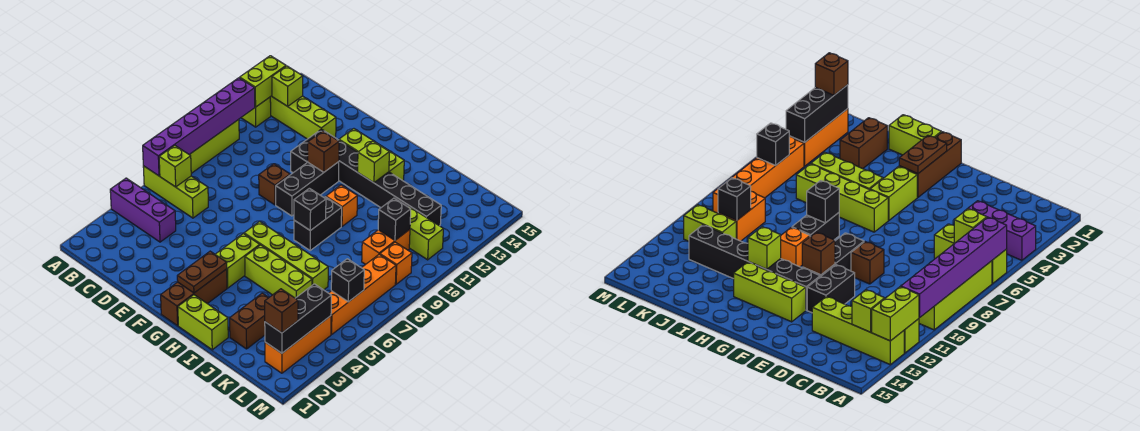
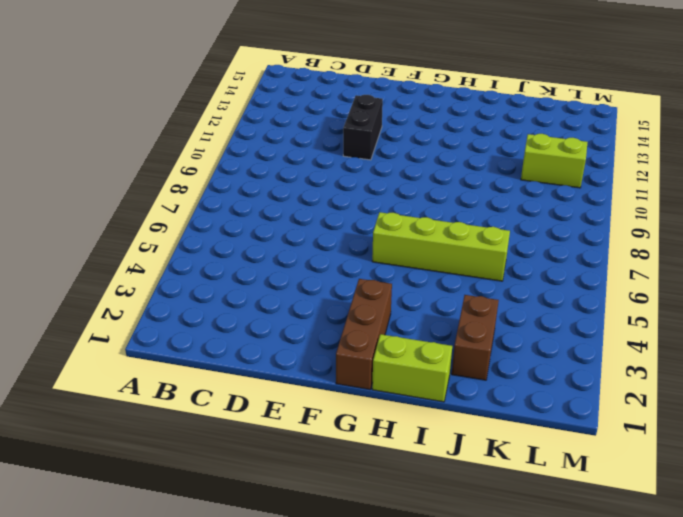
none -> purple brick A4:C4 level 1
none -> lime brick A6:C6 level 1
none -> lime brick A7:A10 level 1
none -> lime brick A12 level 1

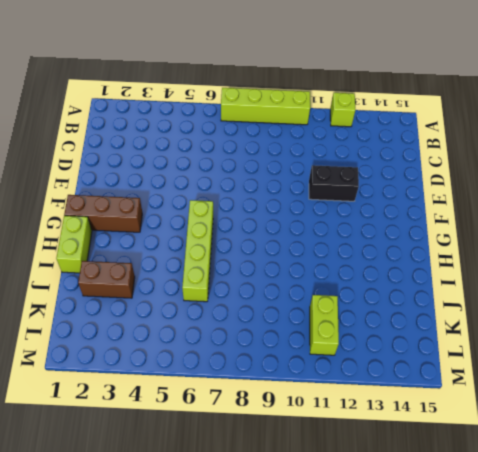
none -> purple brick A4:C4 level 1
none -> lime brick A6:C6 level 1
none -> lime brick A13:D13 level 1
none -> brown brick E9 level 1

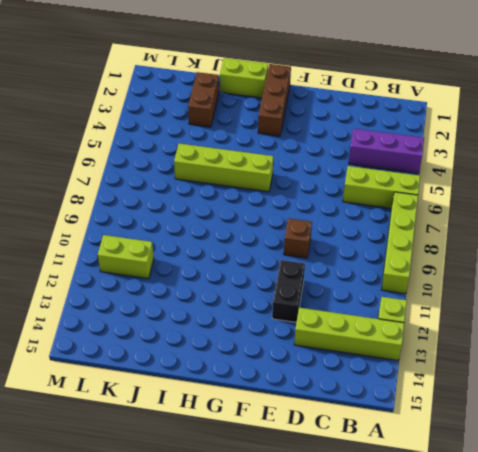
none -> black brick F9:F11 level 1
none -> black brick F12:K12 level 1
none -> lime brick F13:H13 level 1
none -> lime brick G4:G5 level 1

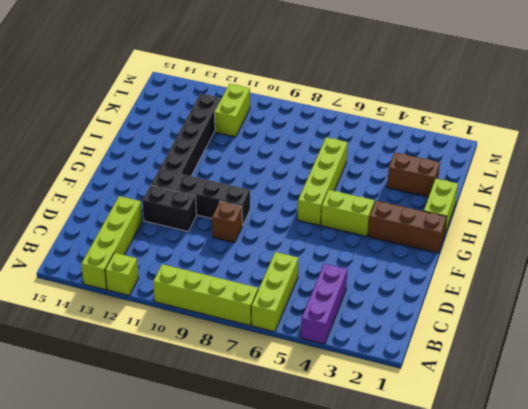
none -> lime brick F13:H13 level 1
none -> lime brick H5:J5 level 1
none -> black brick H8:H9 level 1
none -> orange brick H10 level 1

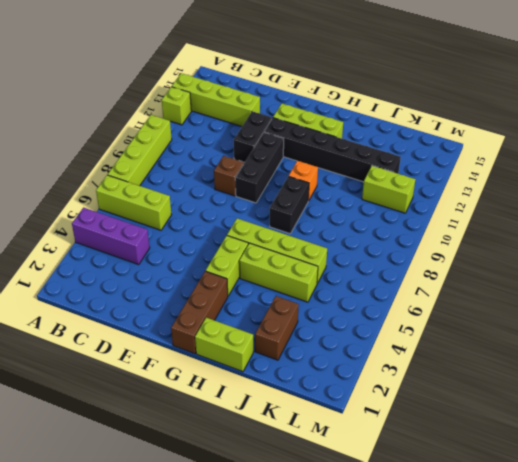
none -> orange brick K9:K10 level 1
none -> orange brick L2:L4 level 1
none -> orange brick L5:L8 level 1
none -> orange brick L9 level 1

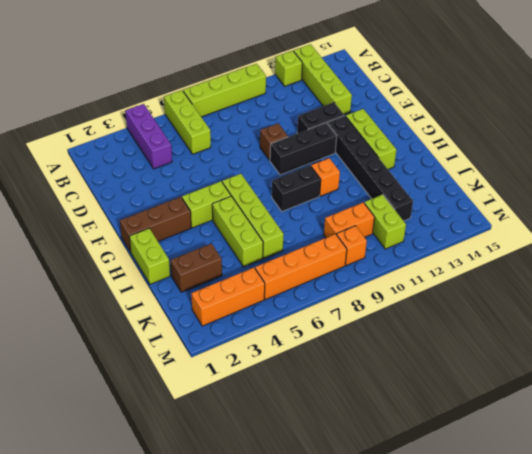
none -> purple brick A6:A11 level 2
none -> lime brick A12:A13 level 2
none -> lime brick B6 level 2
none -> lime brick B13 level 2

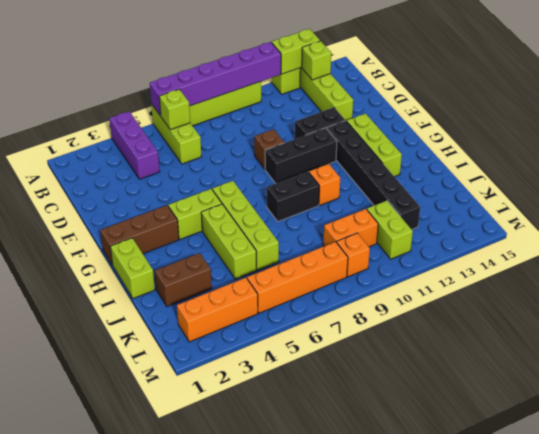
none -> brown brick F11 level 2
none -> brown plate G2:G3 level 2
none -> black brick H8 level 2
none -> lime brick H12 level 2

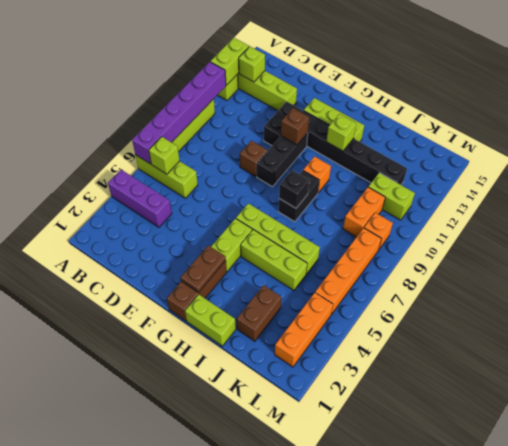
none -> black brick K10 level 2
none -> black brick L2:L4 level 2
none -> black brick L6 level 2
none -> brown brick L2 level 3

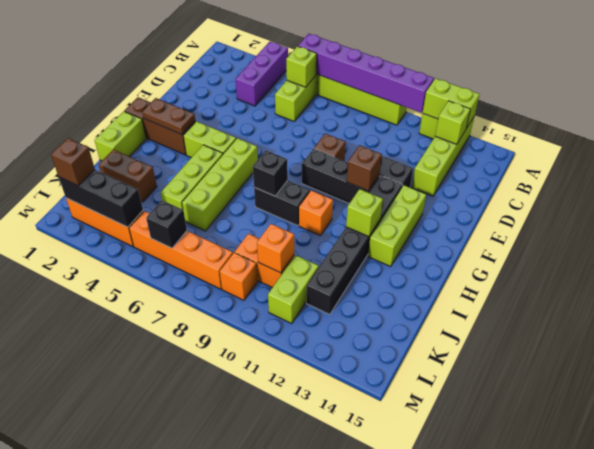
orange brick K10 level 2 -> black brick K10 level 2

